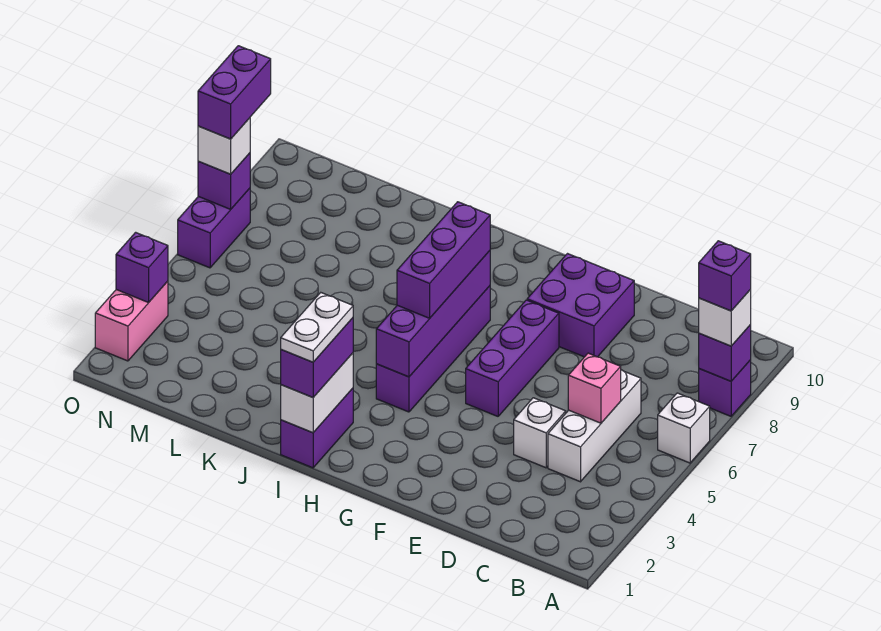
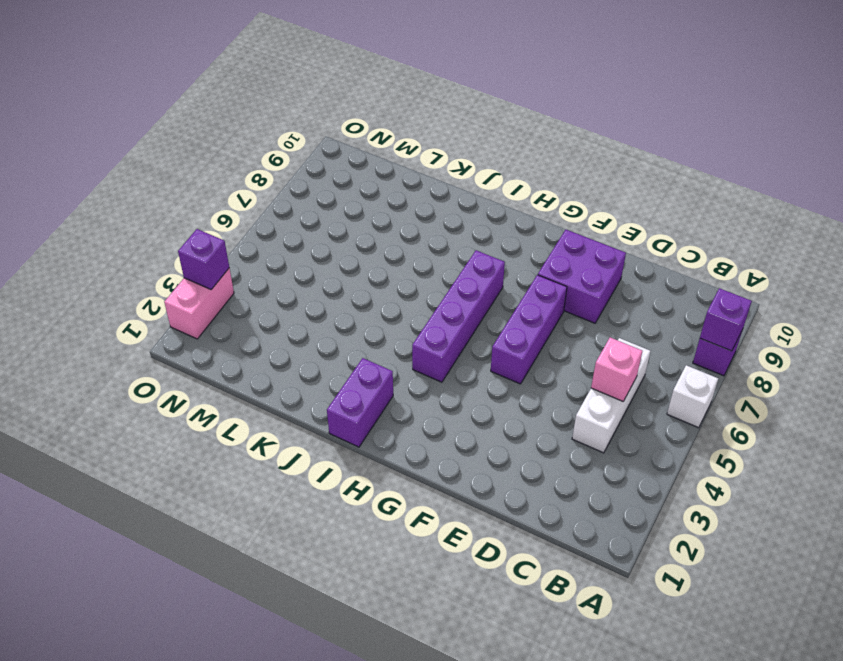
none -> white brick D4 level 1
none -> purple brick O6:O7 level 1
none -> purple brick H4:H7 level 2

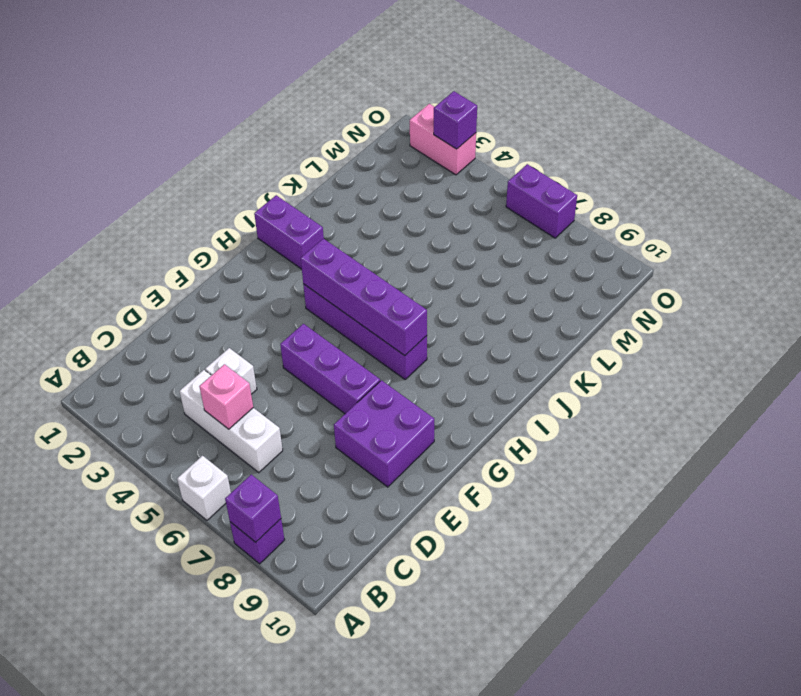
none -> white brick I1:I2 level 2
none -> purple brick O7 level 2
none -> white brick A8 level 3

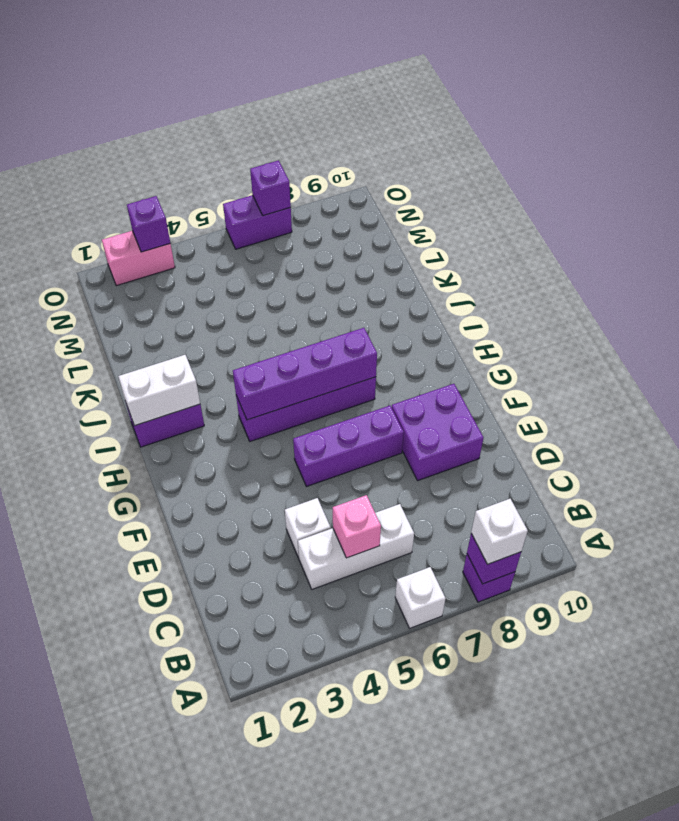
none -> purple brick H5:H7 level 3
none -> purple brick I1:I2 level 3
none -> white brick O7 level 3

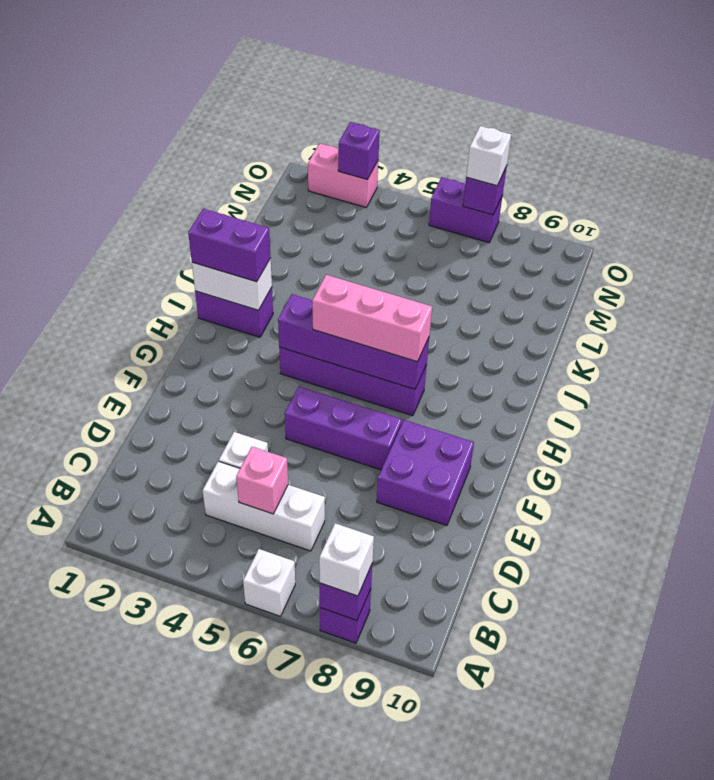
pink brick H5:H7 level 3 -> purple brick H5:H7 level 3
none -> purple brick A8 level 4
none -> white plate I1:I2 level 4
none -> purple brick O7:O8 level 4

